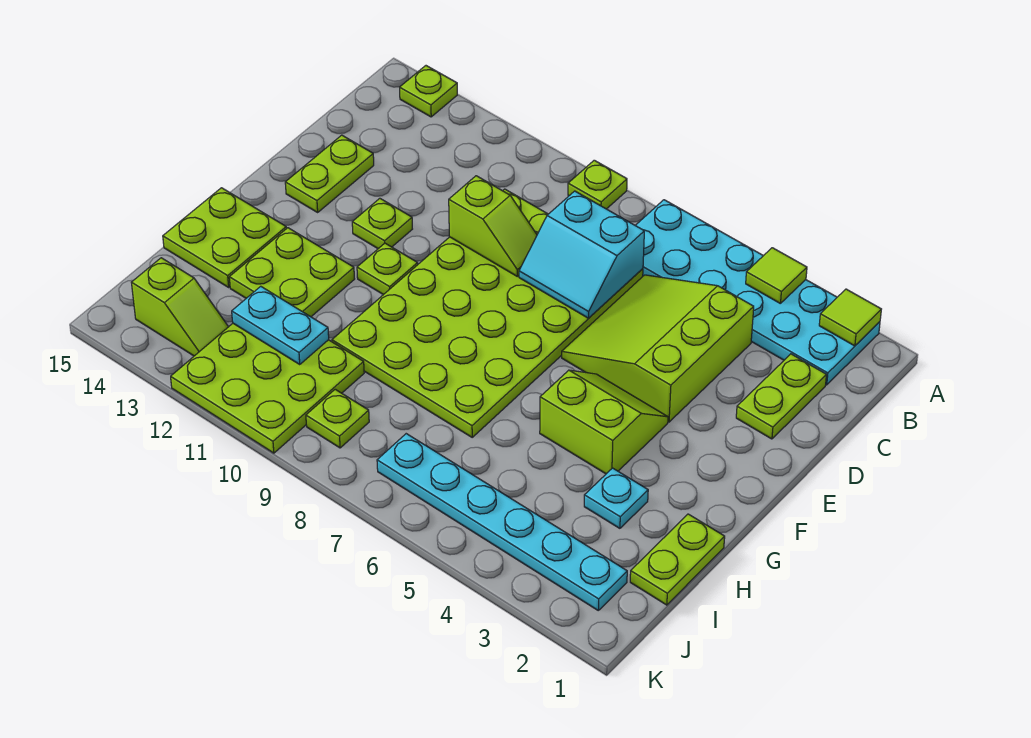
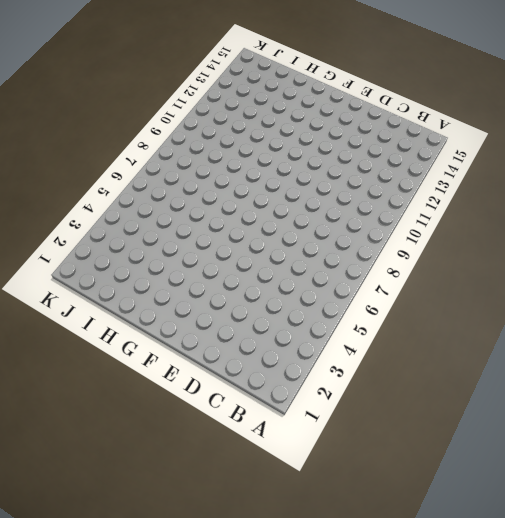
none -> cyan plate A2:B7 level 1
none -> lime plate A9 level 1
none -> lime plate A14 level 1

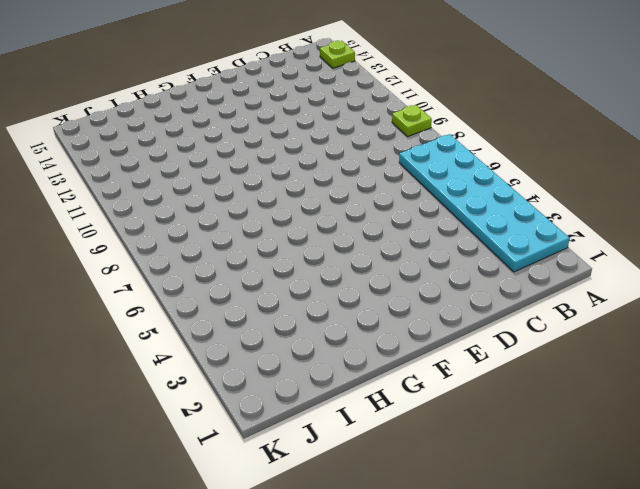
none -> lime plate C2:D2 level 1
none -> lime slope C4:E6 level 1 top 4
none -> lime plate C7:H10 level 1

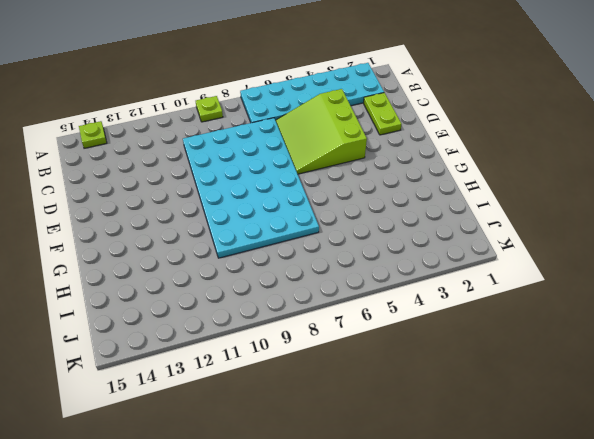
cyan plate C7:H10 level 1 -> lime plate C7:H10 level 1
none -> lime plate D14:E14 level 1
none -> lime plate E12 level 1
none -> lime slope F4:G5 level 1 top G

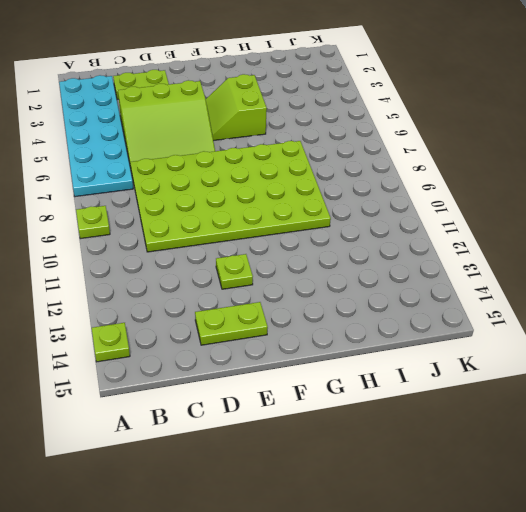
none -> lime plate F11 level 1
none -> lime plate G12:H13 level 1
none -> lime plate G14:H15 level 1

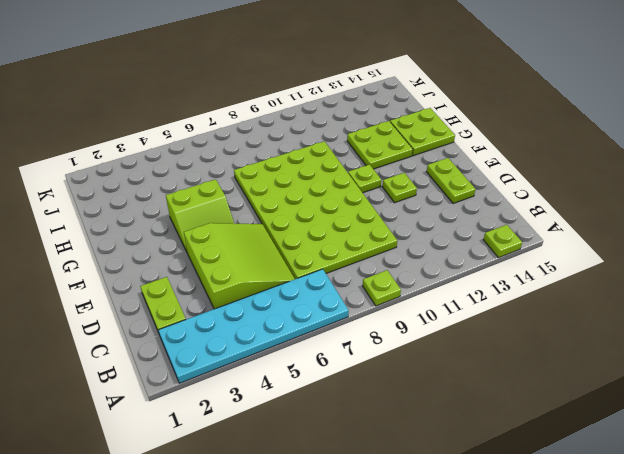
none -> lime plate H1:I1 level 1
none -> cyan plate H3 level 1
none -> lime plate I10:K12 level 1

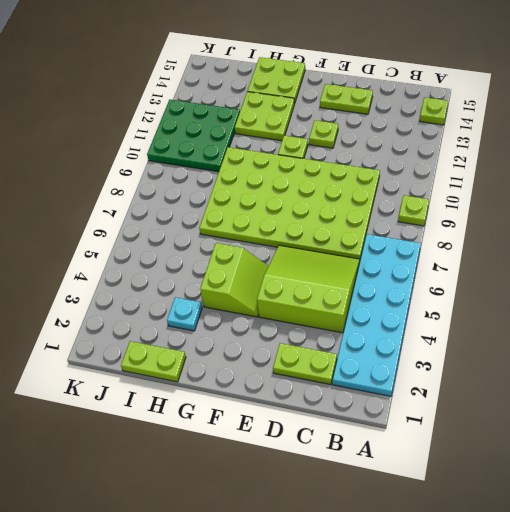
green plate I10:K12 level 1 -> lime plate I10:K12 level 1
none -> cyan plate J2:J7 level 1
none -> lime plate J9 level 1
none -> lime slope J13:J14 level 1 top 14

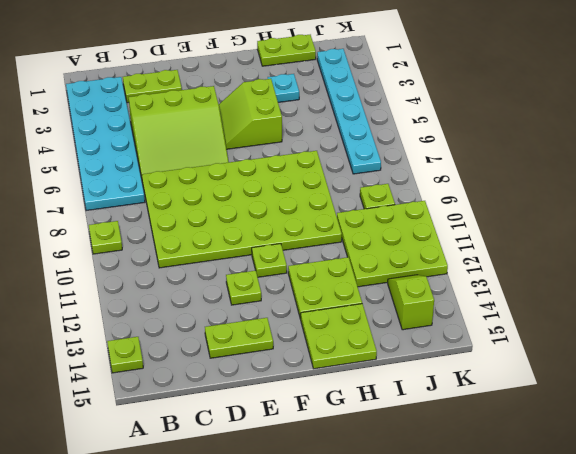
none -> lime tile A2 level 2
none -> lime tile A4 level 2
none -> cyan slope C7:D8 level 2 top C

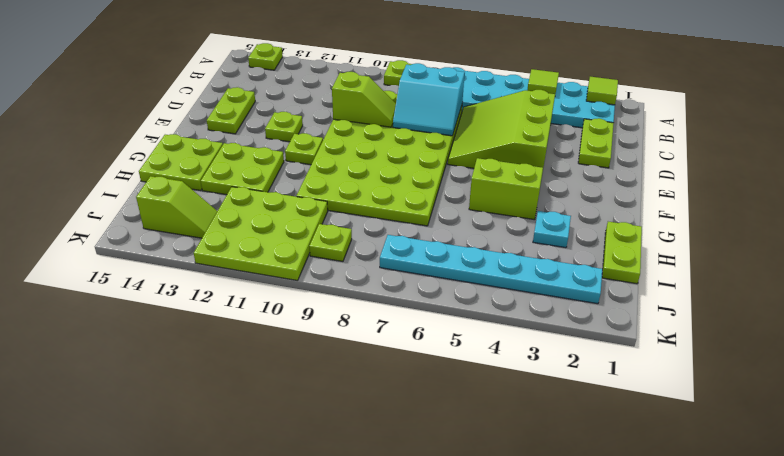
none -> cyan plate I11:I12 level 2

